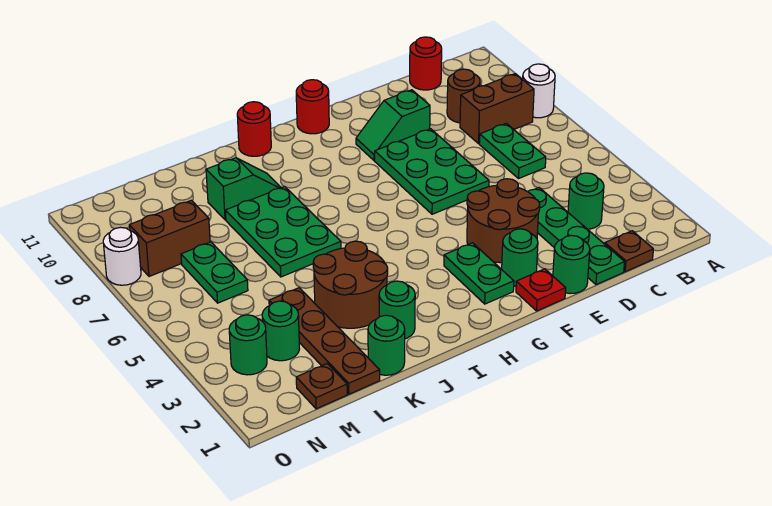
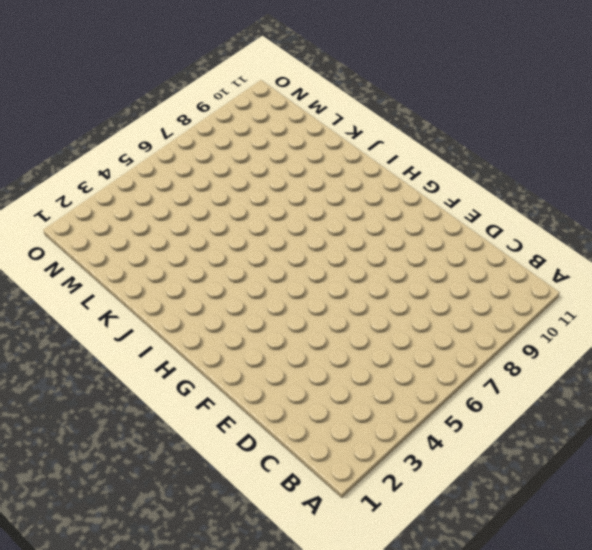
none -> white round brick A8 level 1
none -> brown brick B8:C8 level 1
none -> brown plate C1 level 1

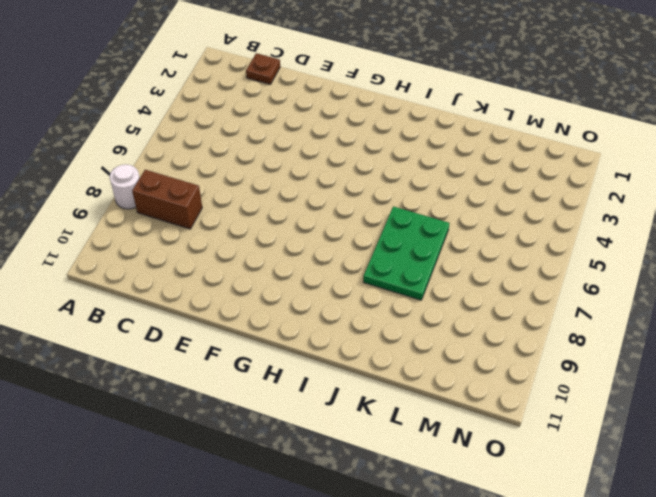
none -> green round brick C3 level 1
none -> green plate C6:C7 level 1
none -> brown round brick C9 level 1

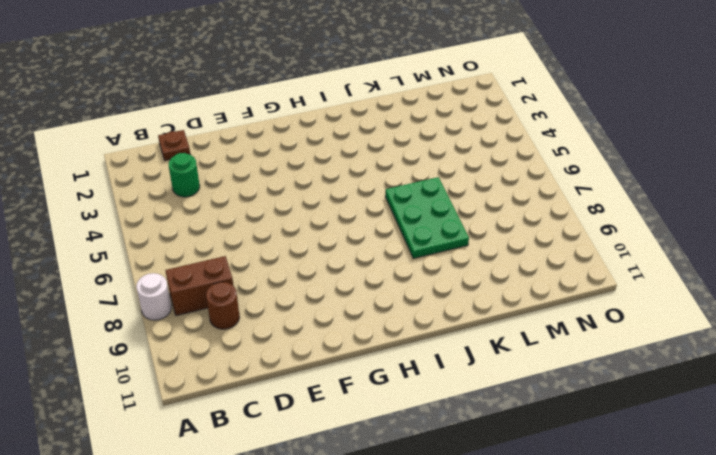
none -> green plate C6:C7 level 1
none -> red round brick C11 level 1
none -> green plate D1:D4 level 1

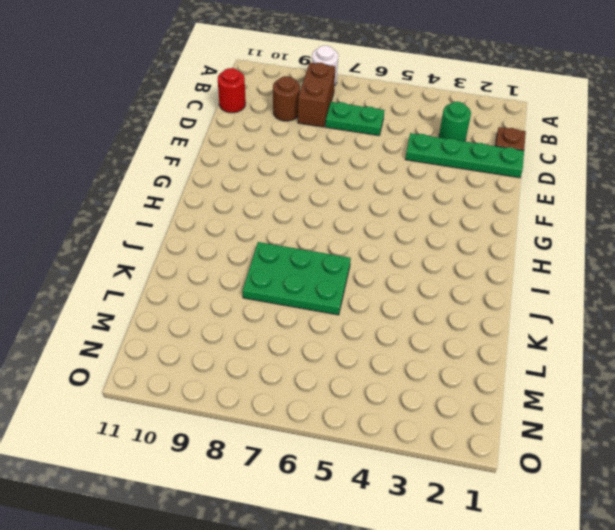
none -> green round brick E1 level 1
none -> brown round brick E3:F4 level 1
none -> green plate E6:F8 level 1

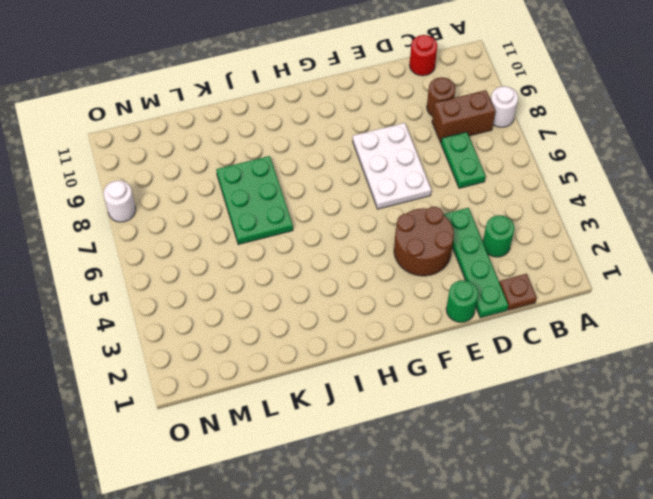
white plate E6:F8 level 1 -> green plate E6:F8 level 1
none -> green slope E9:F9 level 1 top E
none -> red plate F1 level 1
none -> green round brick F2 level 1

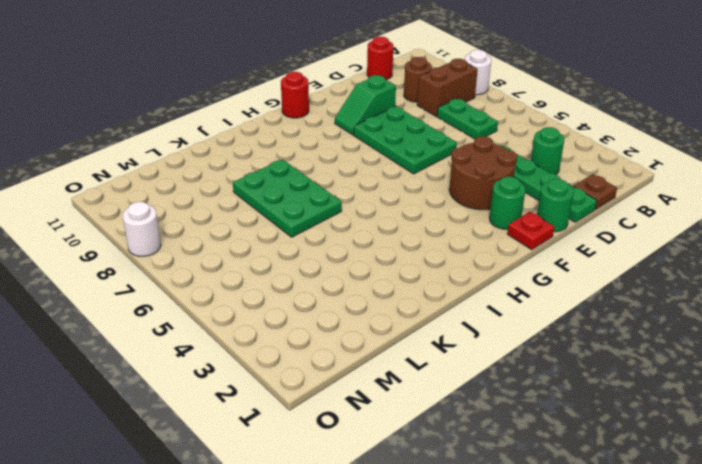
none -> green plate G2:G3 level 1
none -> red round brick I11 level 1
none -> green round brick J2 level 1

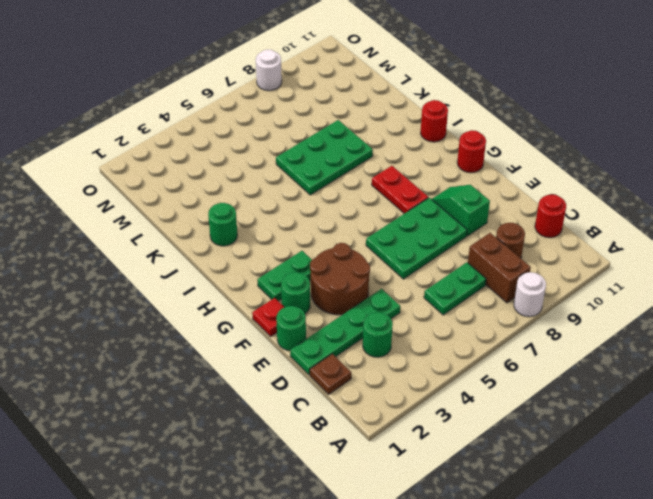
red plate G8:H8 level 1 -> none
none -> brown round brick J3:K4 level 1
none -> green slope J9:K9 level 1 top K
none -> green round brick K1 level 1

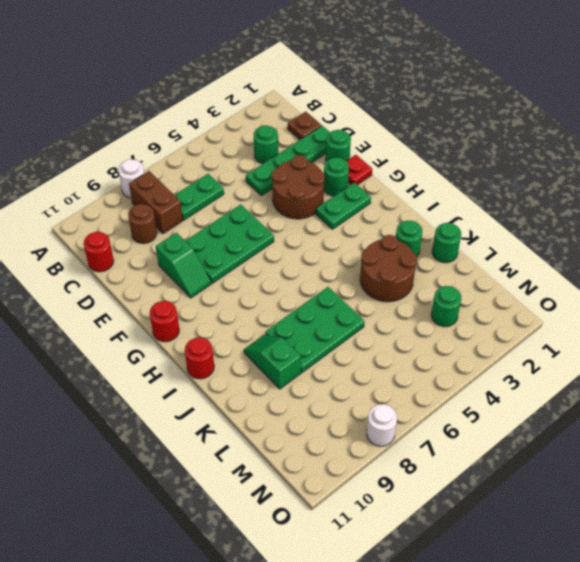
none -> brown plate L1:L4 level 1
none -> brown plate M1 level 1
none -> green plate M6:M7 level 1

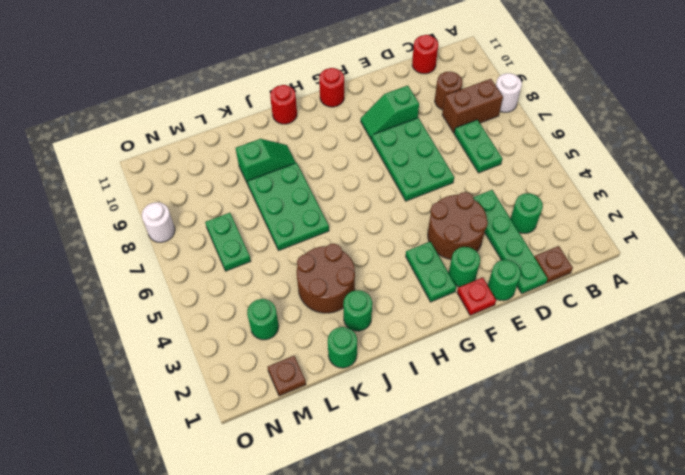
none -> brown plate L1:L4 level 1
none -> brown brick M8:N8 level 1
none -> green round brick N3 level 1

